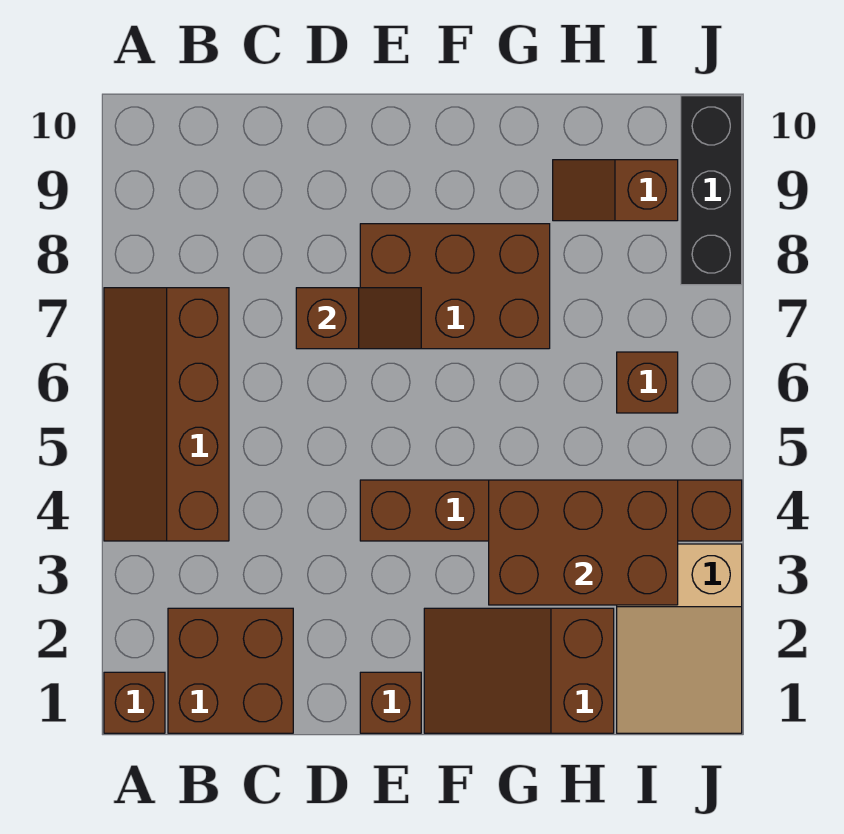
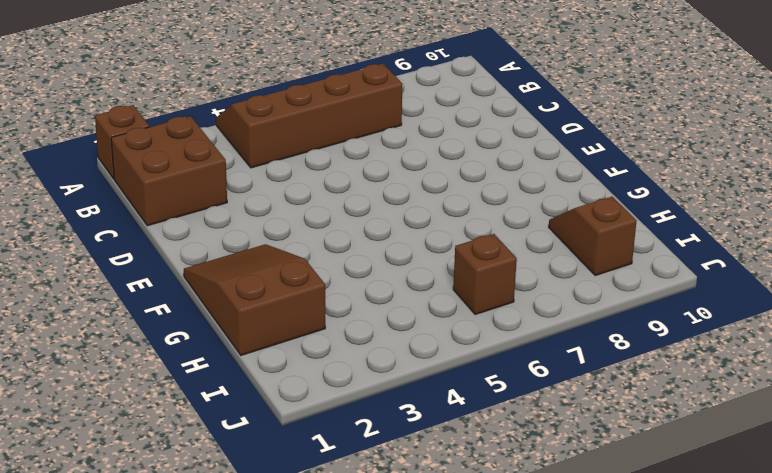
none -> brown brick E1 level 1
none -> brown brick E4:J4 level 1
none -> brown brick E7:G8 level 1

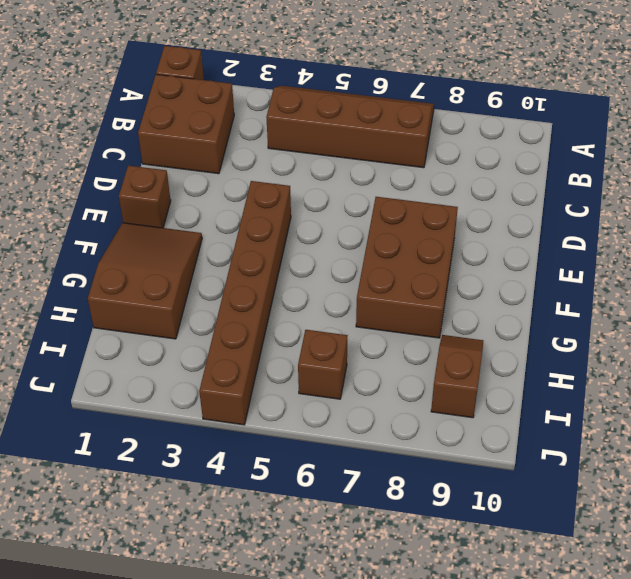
none -> tan slope I1:J3 level 1 top 3
none -> black brick J8:J10 level 1
none -> brown slope D7:E7 level 2 top D

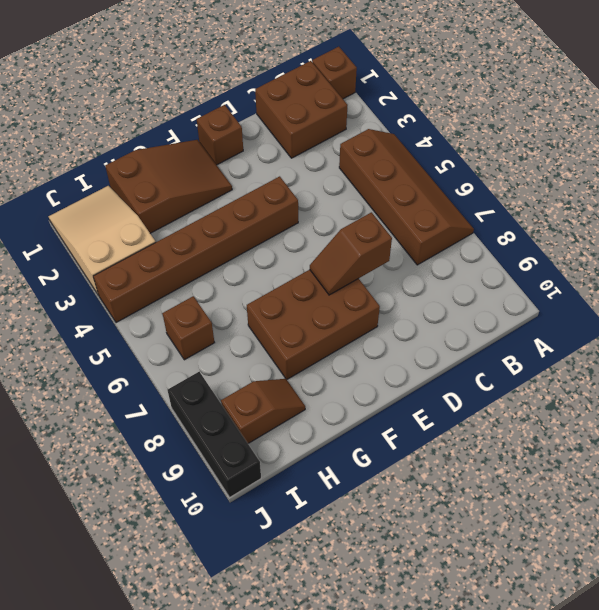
none -> brown brick G3:I4 level 2

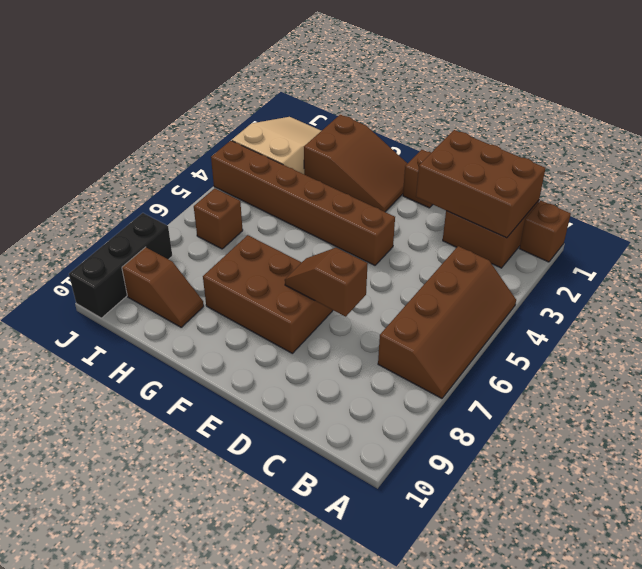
brown brick B1:D2 level 2 -> brown brick G3:I4 level 2

